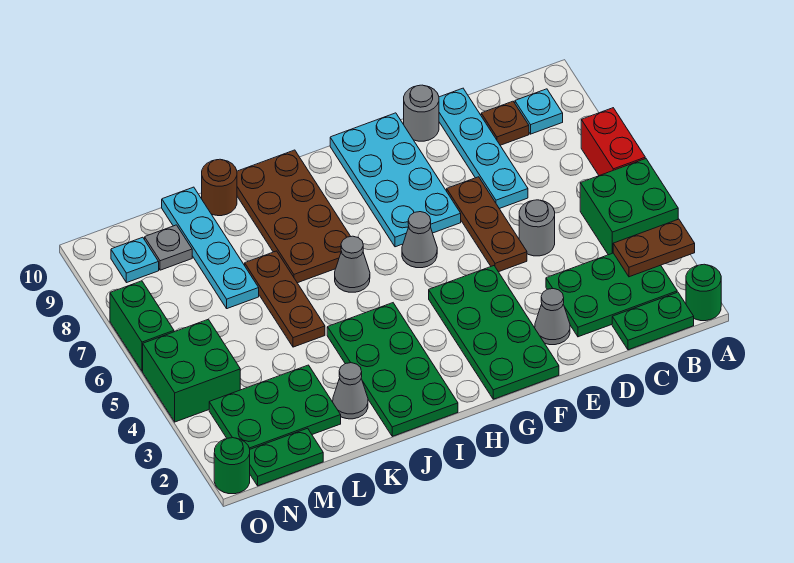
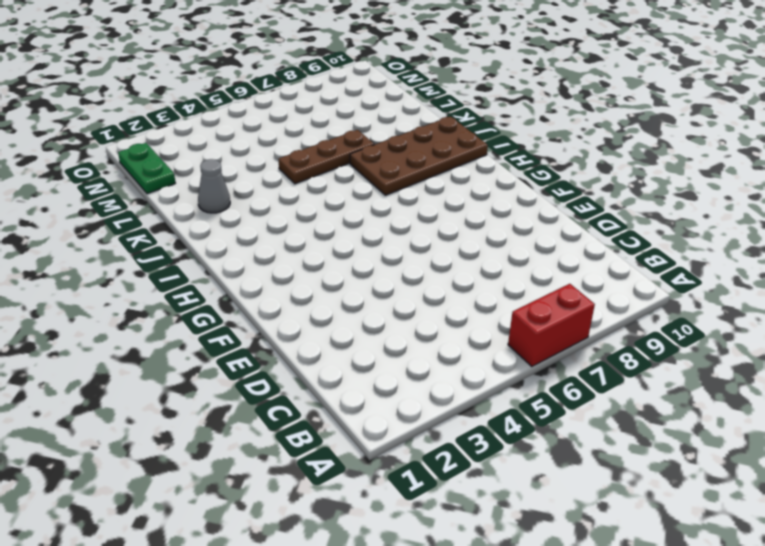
none -> green round brick A1 level 1
none -> green brick A4:B5 level 1
none -> green plate B1:C1 level 1
none -> green plate B2:D3 level 1

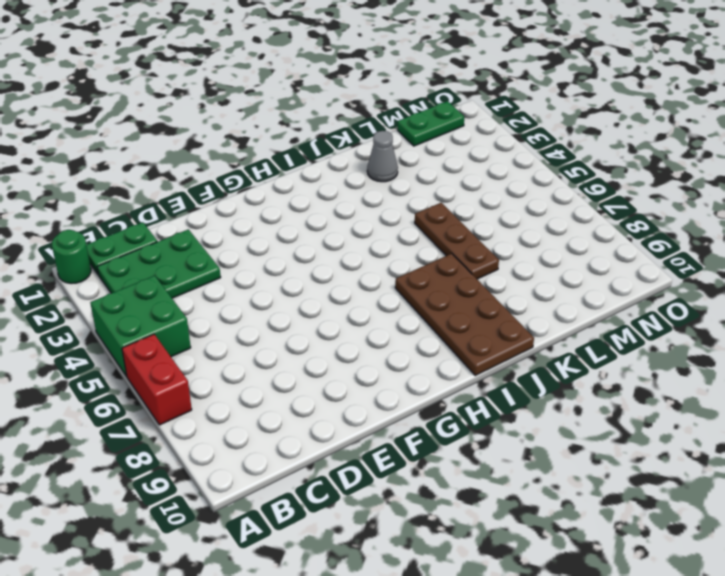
none -> cyan plate B9 level 1
none -> brown plate C9 level 1
none -> grey round brick D5 level 1
none -> cyan plate D7:D10 level 1

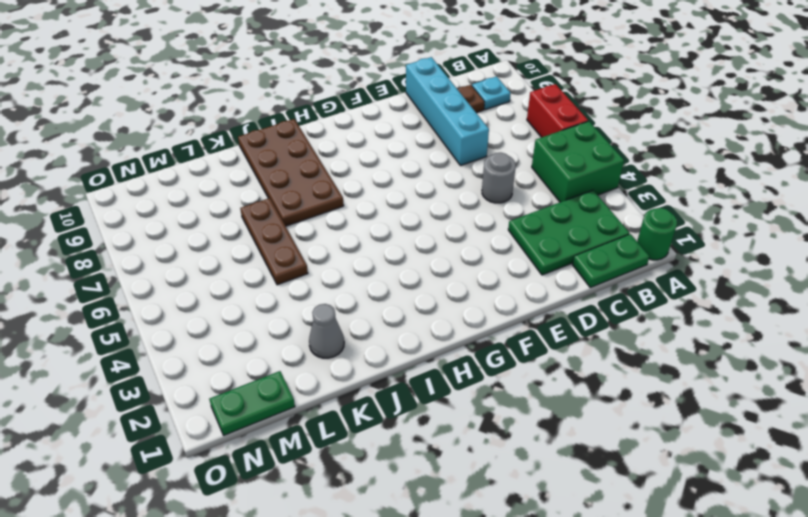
cyan brick D7:D10 level 1 -> cyan plate D7:D10 level 1
none -> grey cone E2 level 1
none -> brown plate E5:E7 level 1
none -> grey round brick E10 level 1
none -> green plate F1:G4 level 1

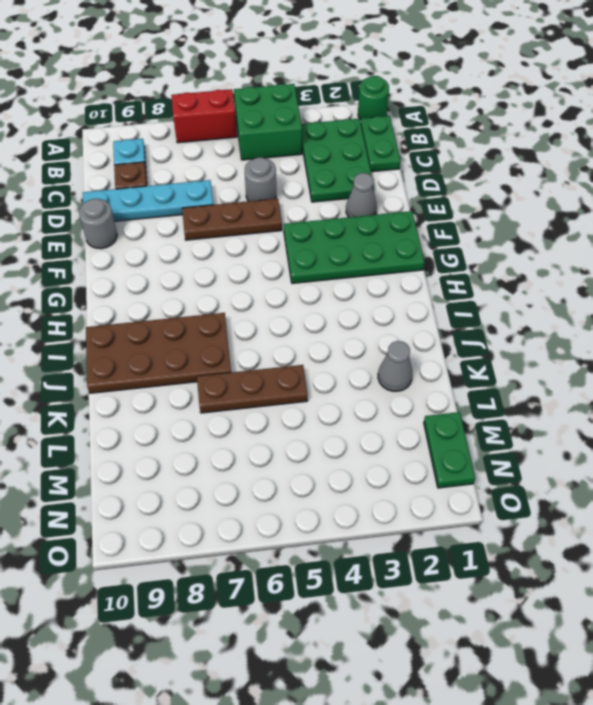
none -> cyan plate F7:G10 level 1
none -> grey cone G6 level 1
none -> green plate I1:J4 level 1
none -> grey cone I6 level 1

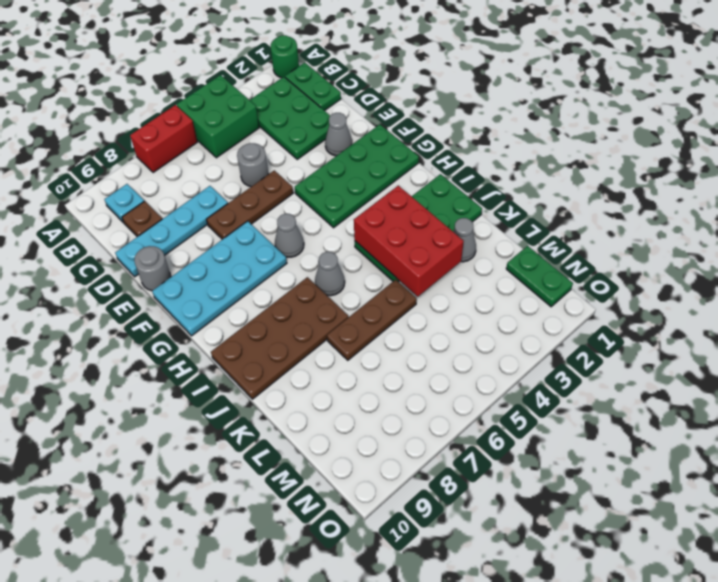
red brick I3:K4 level 2 -> none
none -> brown round brick K10 level 1
none -> green plate L2:N3 level 1
none -> cyan plate L7:L10 level 1
none -> grey plate M9 level 1

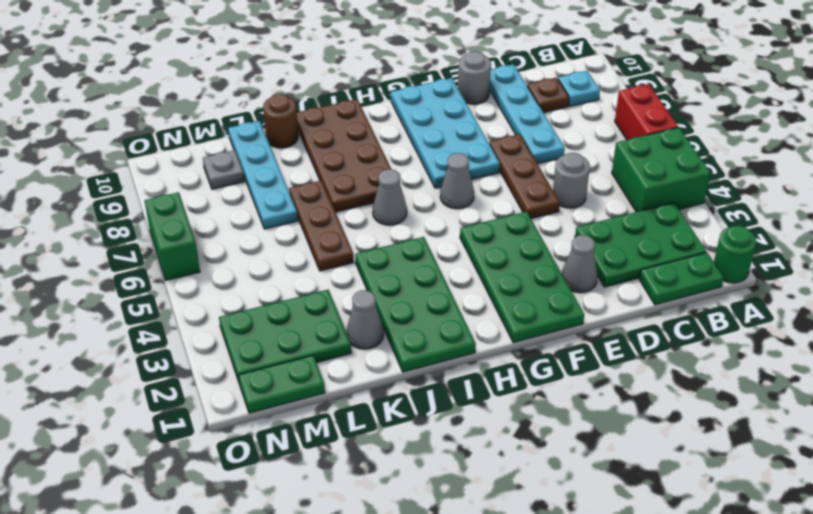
none -> green brick N4:O5 level 1
none -> cyan plate N9 level 1
none -> green round brick O1 level 1
none -> brown plate A3:B3 level 2

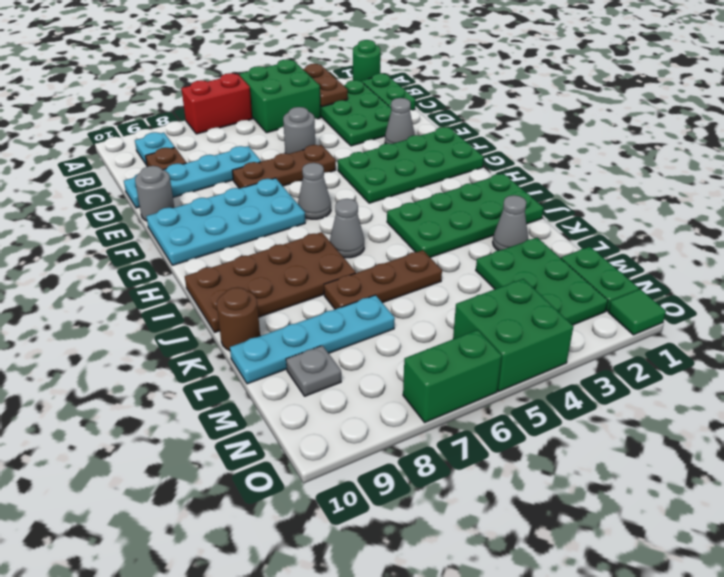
green tile O1 level 1 -> green round brick O1 level 1
none -> cyan plate N9 level 1

